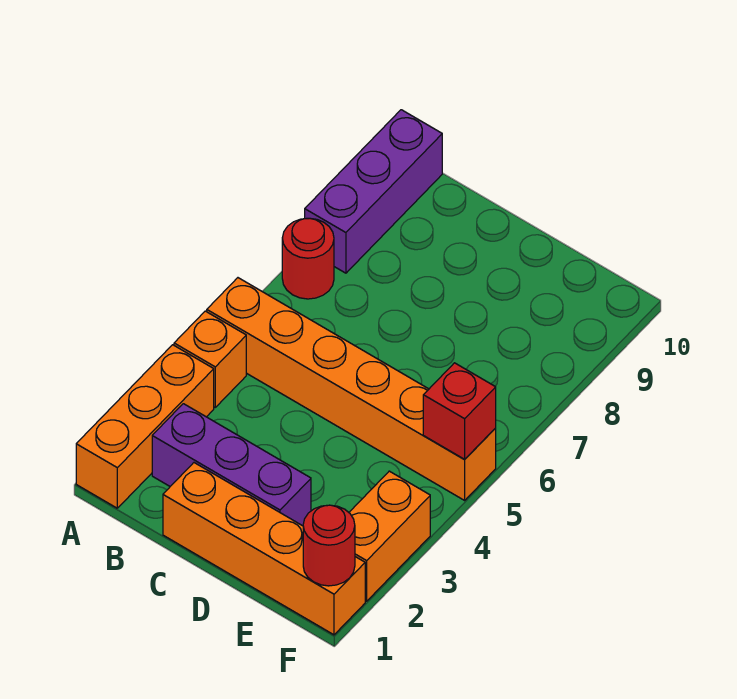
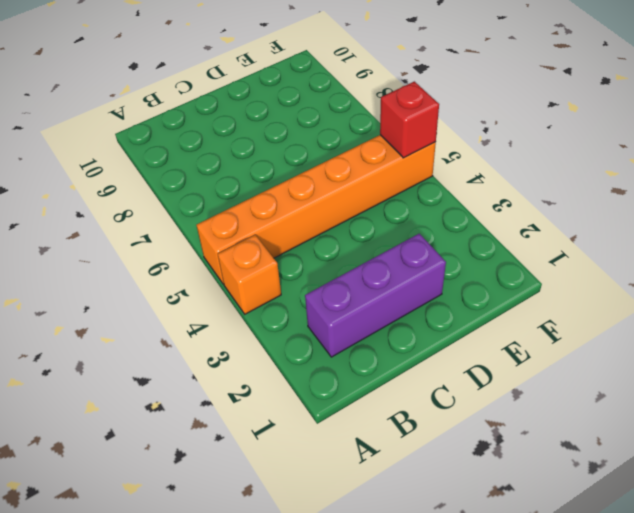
none -> orange brick A1:A3 level 1
none -> red round brick A7 level 1

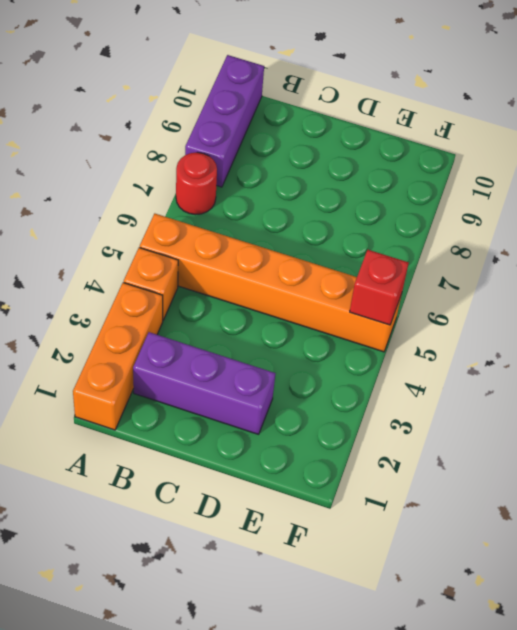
none -> orange brick C1:F1 level 1
none -> orange brick F2:F3 level 1

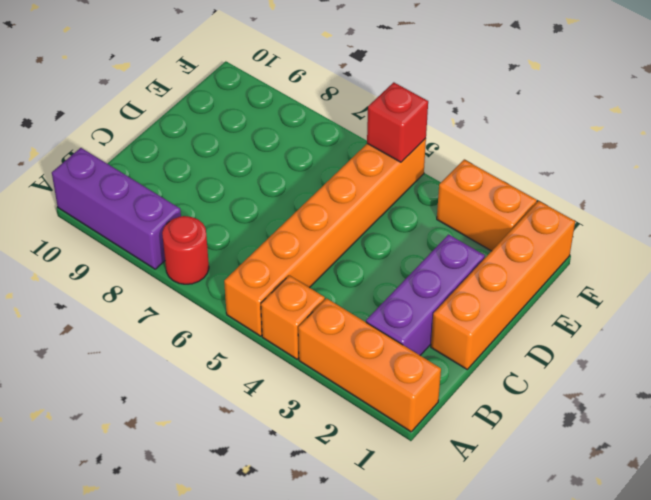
none -> red round brick F1 level 2

